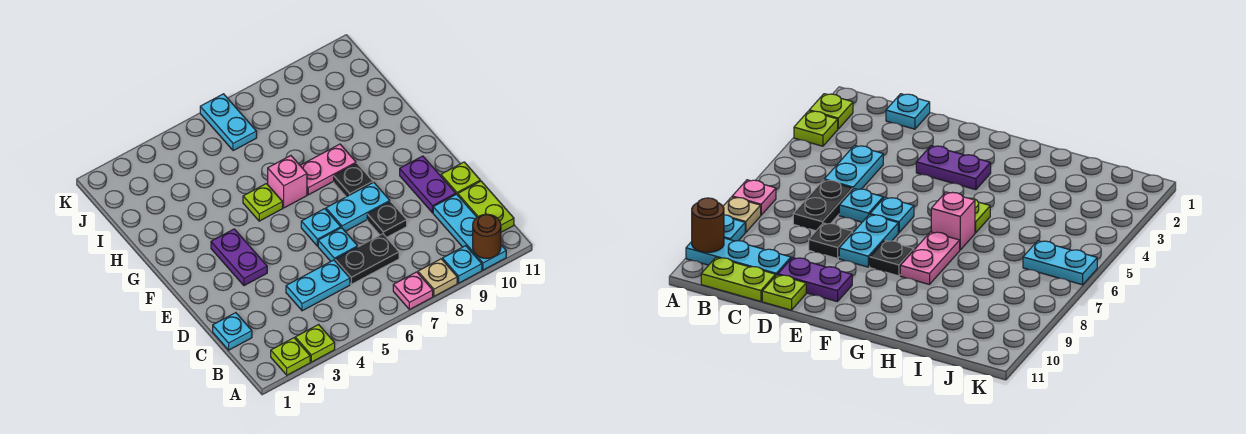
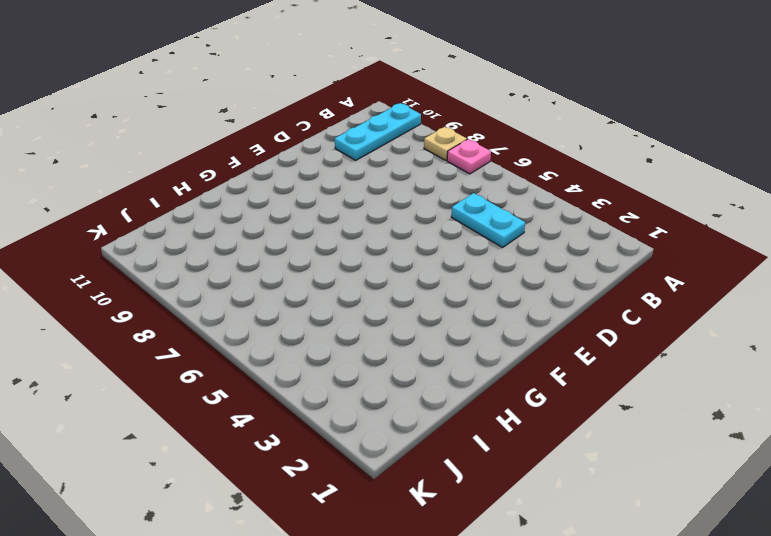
none -> lime plate A2 level 1
none -> lime plate A3 level 1
none -> cyan plate A9 level 1

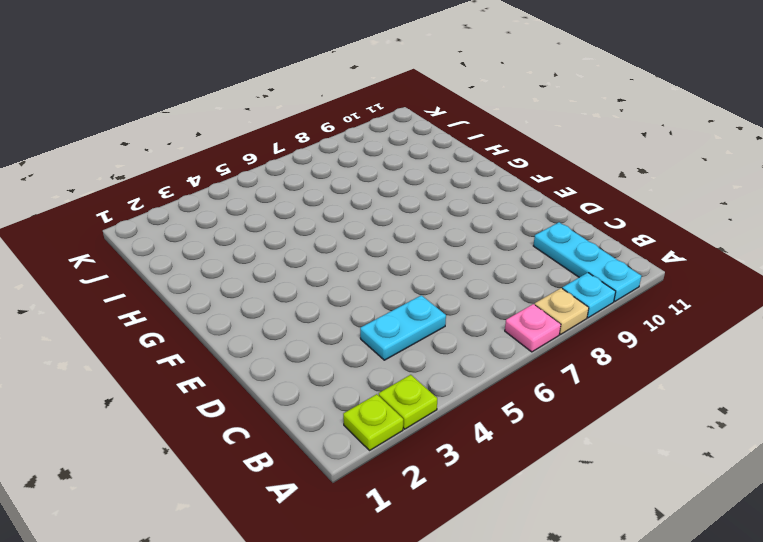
none -> lime plate B11:C11 level 1
none -> cyan plate C1 level 1
none -> black plate C6:C7 level 1

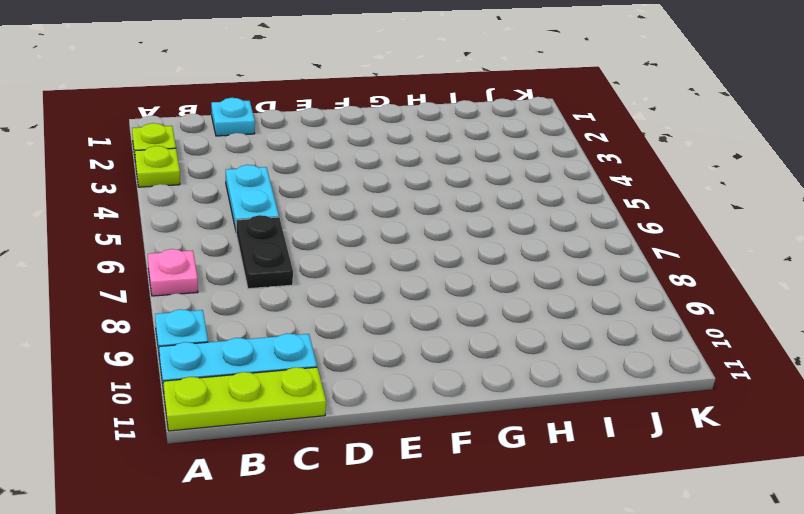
lime plate A11:C11 level 1 -> lime plate B11:C11 level 1
none -> tan plate A8 level 1
none -> cyan plate D6 level 1
none -> black plate D8 level 1

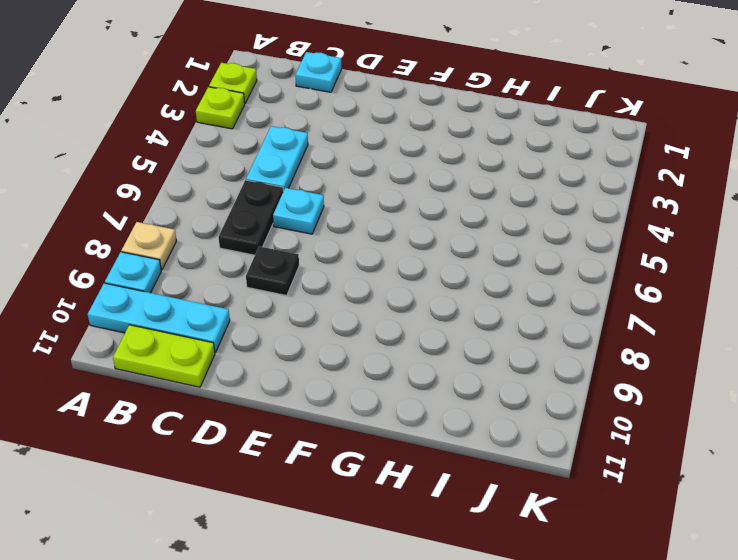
none -> pink plate A7 level 1
none -> purple plate D10:E10 level 1
none -> lime plate D11 level 1

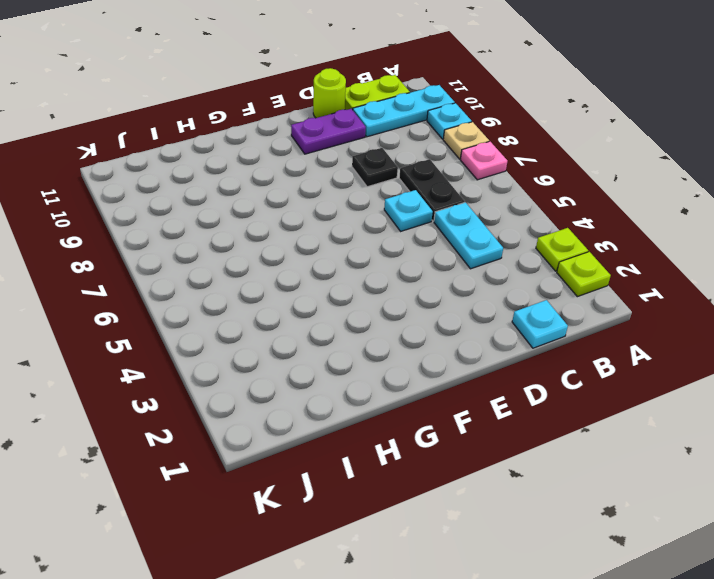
lime round brick D11 level 1 -> lime plate D11 level 1
none -> purple plate E3:F3 level 1
none -> cyan plate E6 level 1
none -> cyan plate E7:E8 level 1

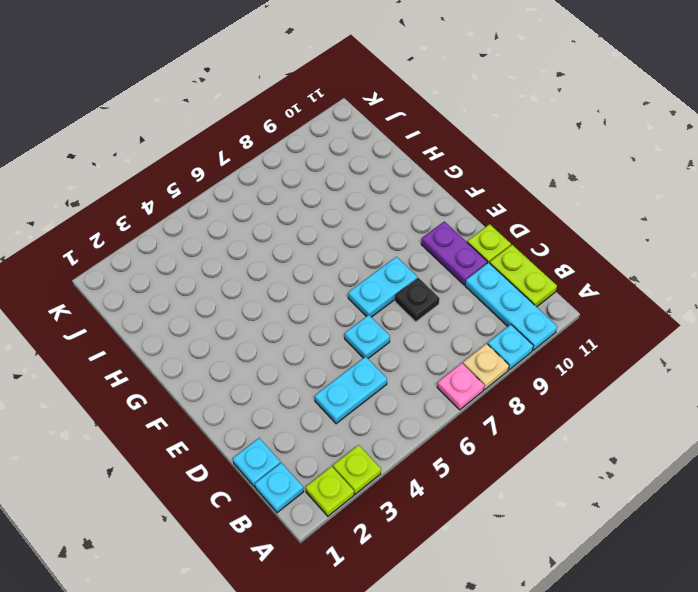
cyan plate B1 level 1 -> cyan plate E6 level 1
none -> black plate C6:C7 level 1
none -> purple plate E3:F3 level 1
none -> black plate F8 level 1

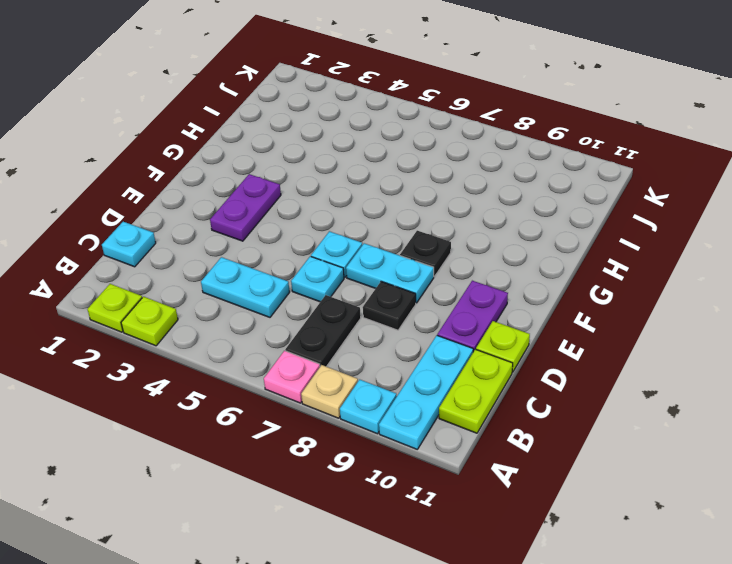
black plate B7:C7 level 1 -> black plate C6:C7 level 1
none -> lime plate G5 level 1
none -> pink brick G6 level 1
none -> pink plate G7:G8 level 1

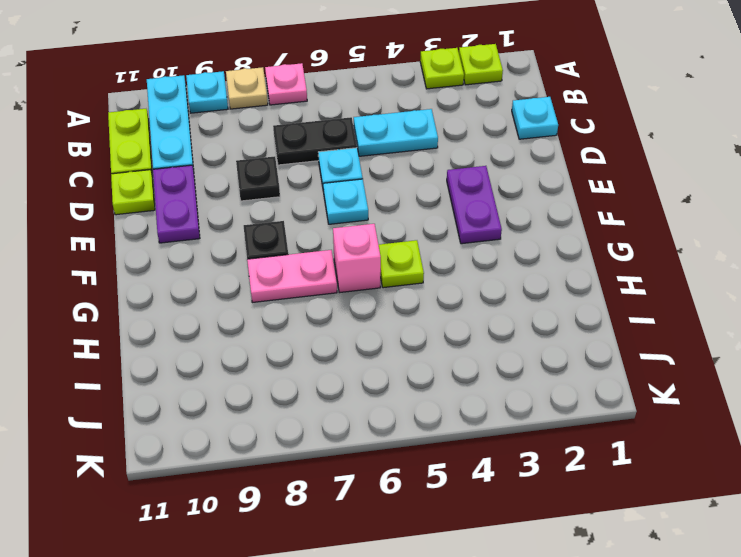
none -> cyan plate E7:E8 level 1
none -> cyan plate J6:K6 level 1
none -> brown round brick A10 level 2

